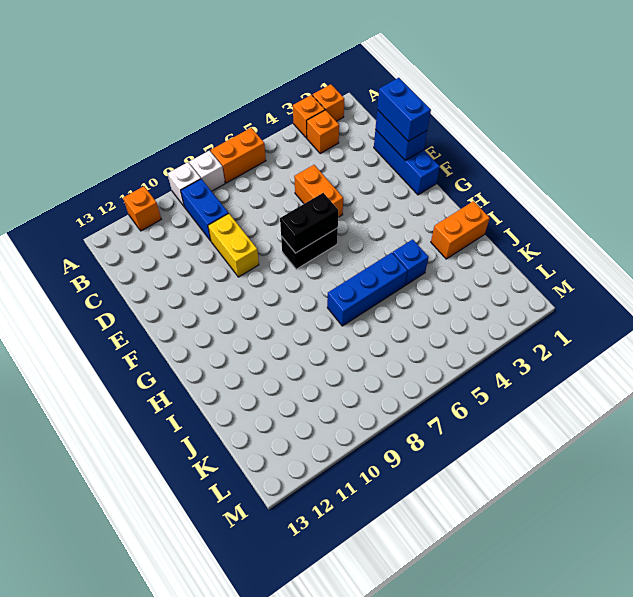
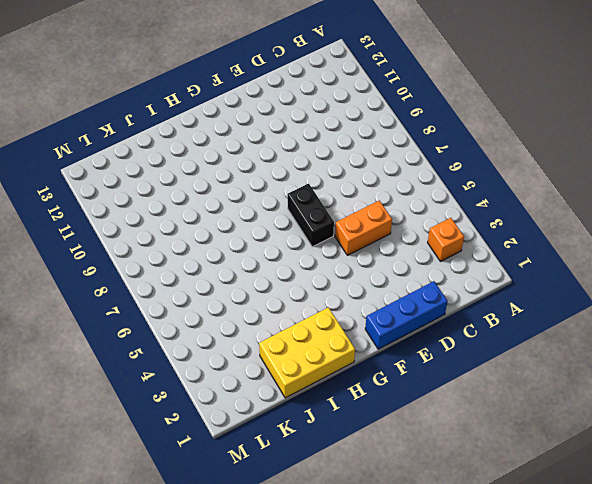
yellow brick H1:J2 level 1 -> orange brick I1:I2 level 1
none -> orange brick A2 level 1
none -> orange brick A3 level 1
none -> orange brick A6:A7 level 1

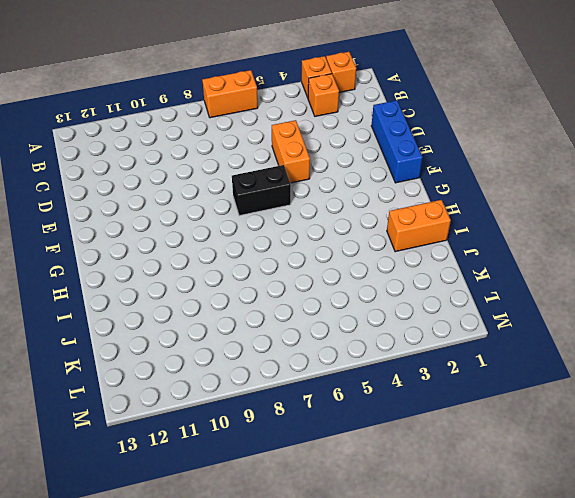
none -> white brick A8 level 1
none -> white brick A9 level 1
none -> orange brick A11 level 1

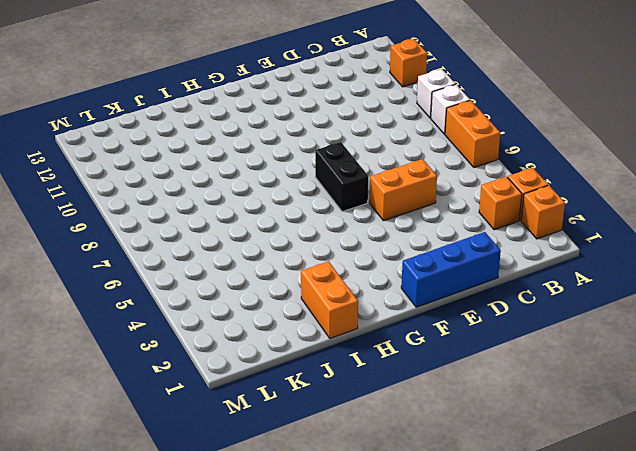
none -> blue brick B9:C9 level 1
none -> yellow brick D9:E9 level 1
none -> blue brick I4 level 1

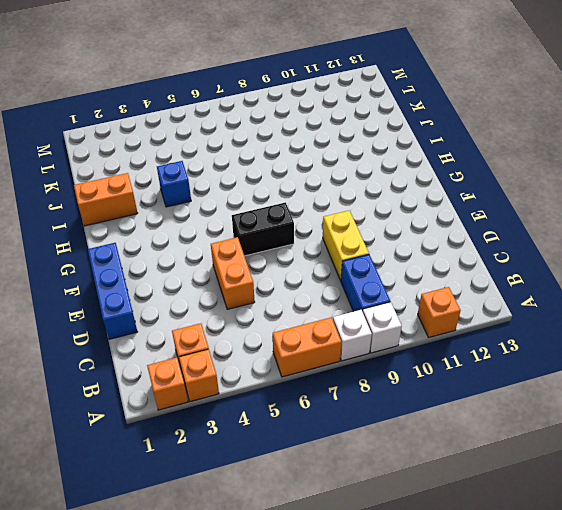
none -> blue brick I5:I7 level 1
none -> blue brick D1:E1 level 2
none -> black brick F6:F7 level 2

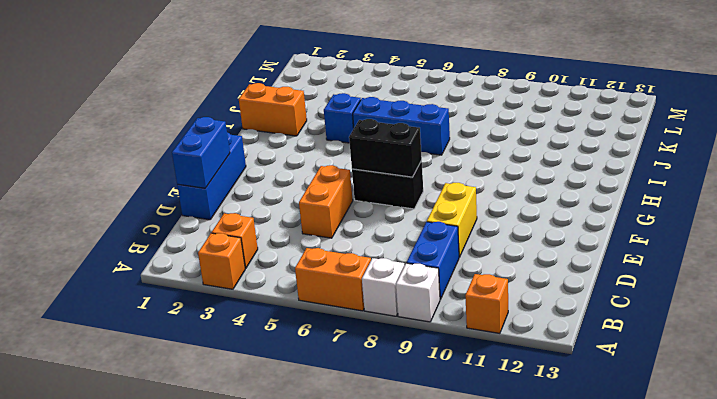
none -> orange brick A2 level 1
none -> blue brick D1:E1 level 3

